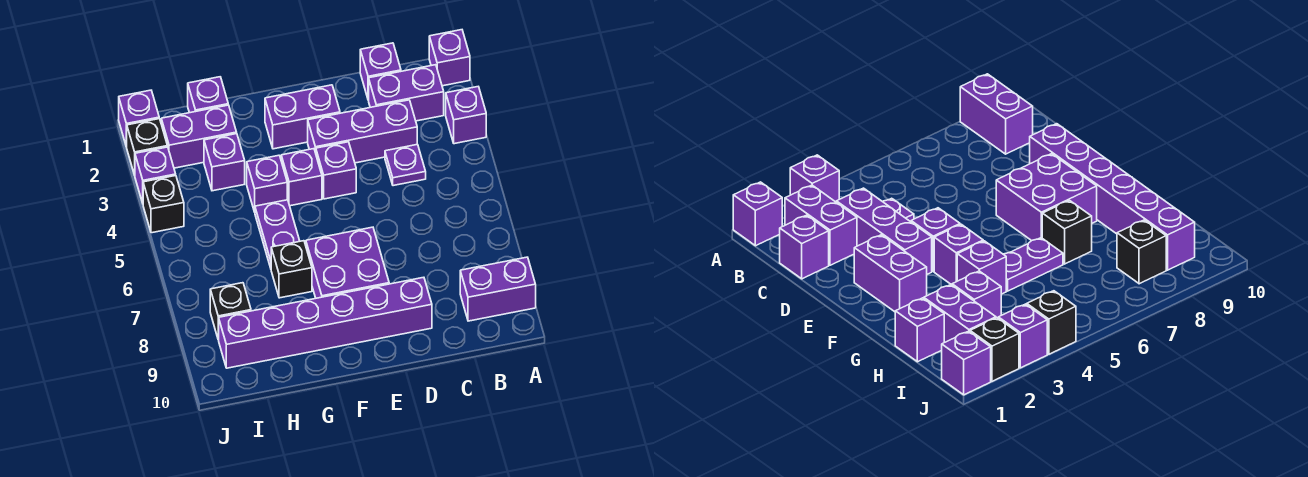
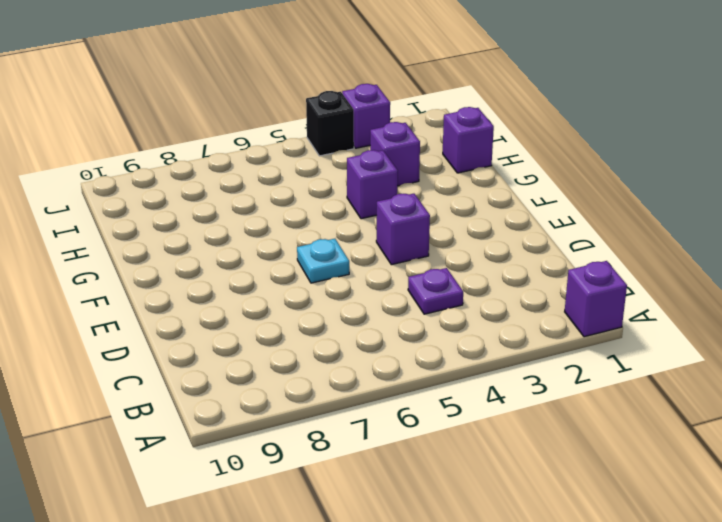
cyan plate E6 level 1 -> none
none -> purple brick A3 level 1
none -> purple brick A9:B9 level 1
none -> purple brick B2:C2 level 1

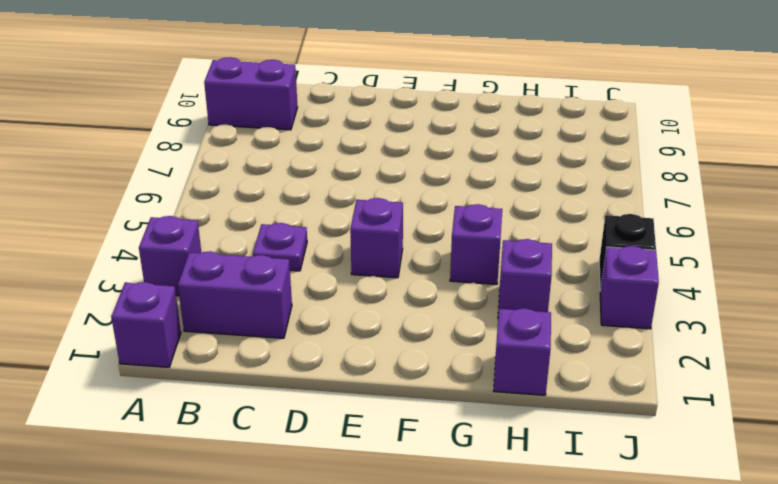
none -> purple brick C1 level 1
none -> purple brick C3:E3 level 1
none -> purple brick D9:I9 level 1

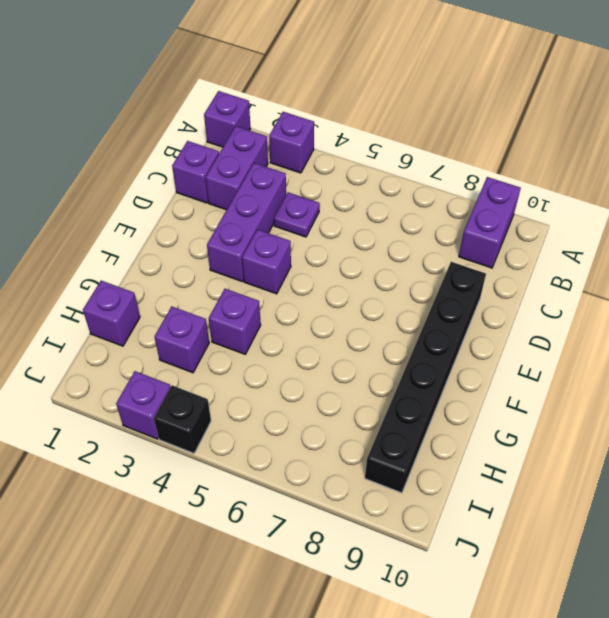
black brick D9:I9 level 1 -> purple brick D9:I9 level 1
none -> purple brick E2:F2 level 1
none -> purple brick E7:F8 level 1
none -> purple brick F4 level 1

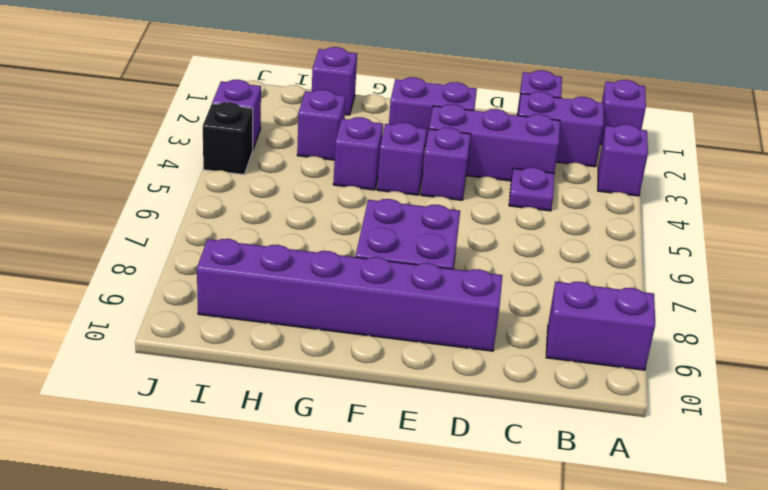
none -> purple plate G5:G6 level 1
none -> black brick G7 level 1
none -> purple brick H2:I2 level 1

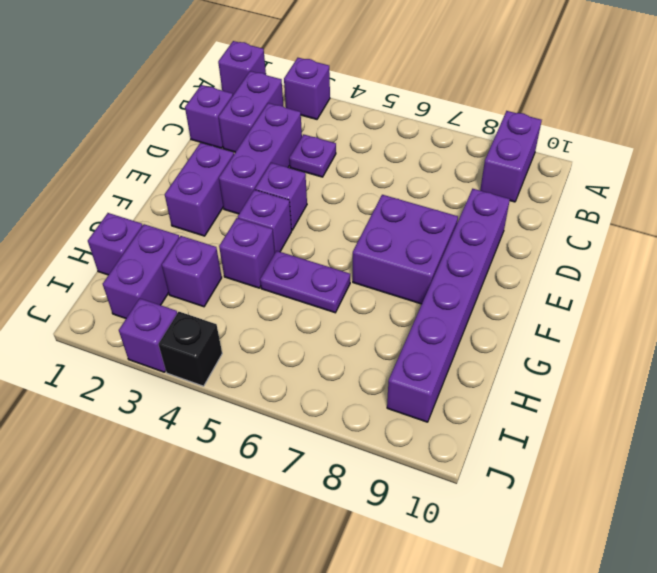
none -> black brick G7 level 1
none -> black brick I8 level 1
none -> purple brick J1 level 1

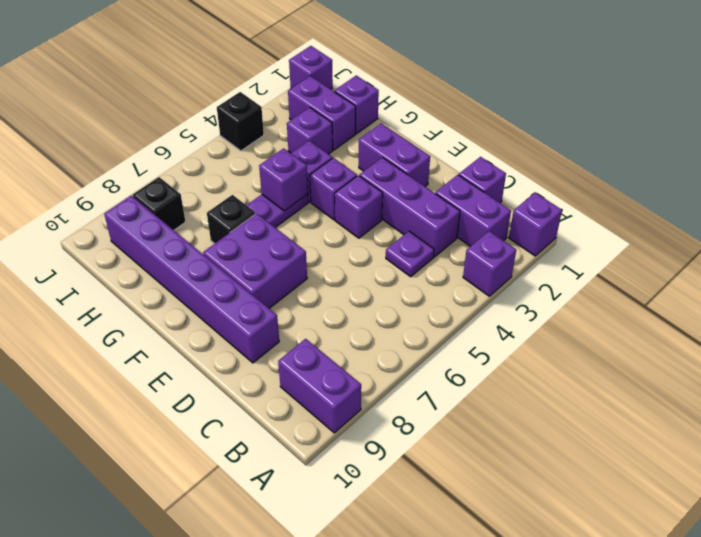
purple brick G5 level 2 -> purple brick J3 level 1
none -> black brick J2 level 1

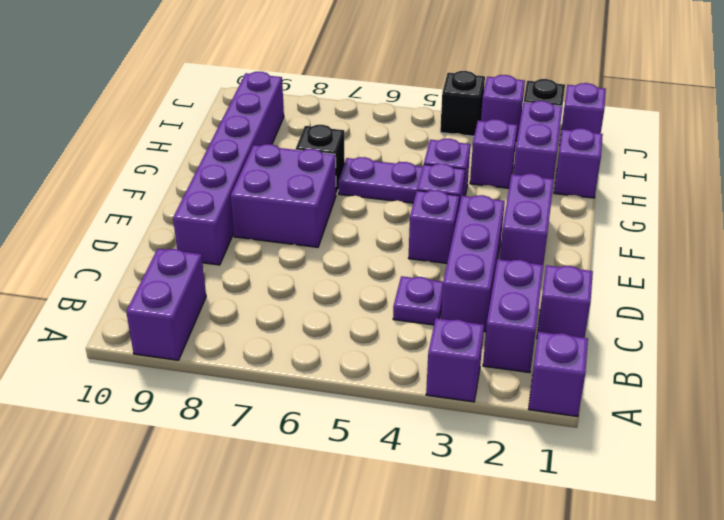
none -> black brick I8 level 1

